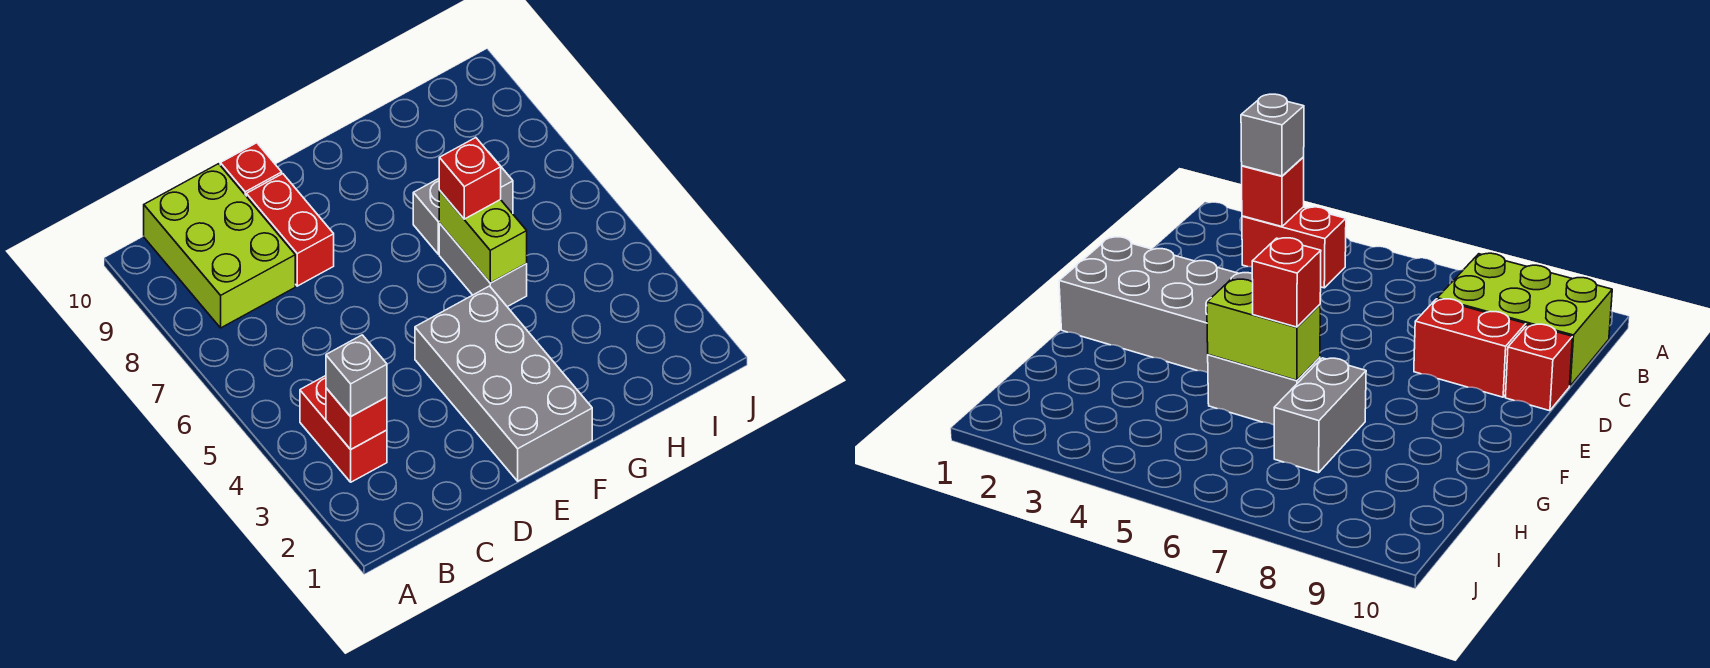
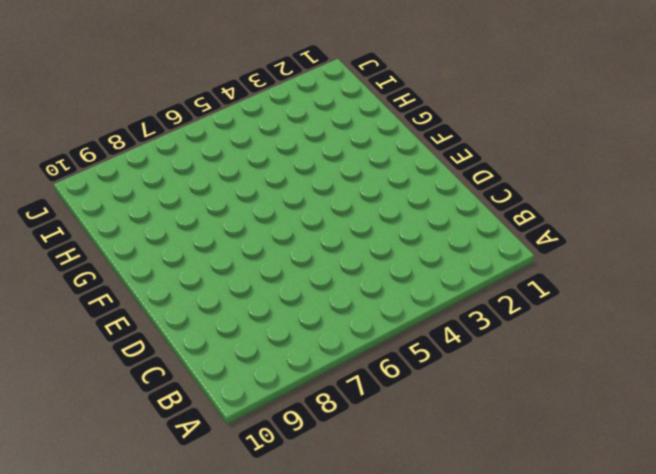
none -> red brick B3:B4 level 1
none -> lime brick B8:C10 level 1

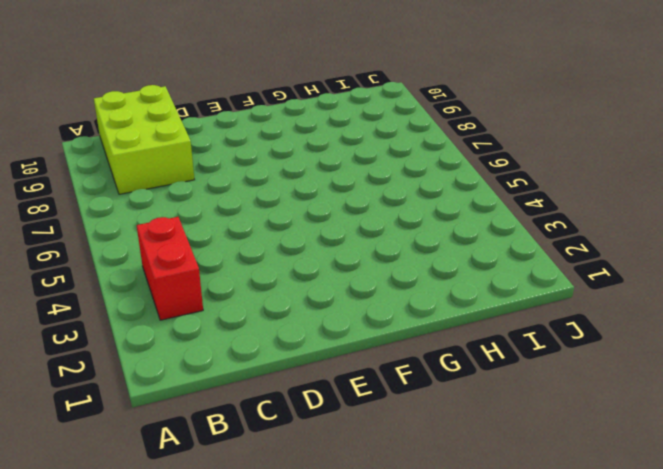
none -> red brick D8:D9 level 1
none -> red brick D10 level 1

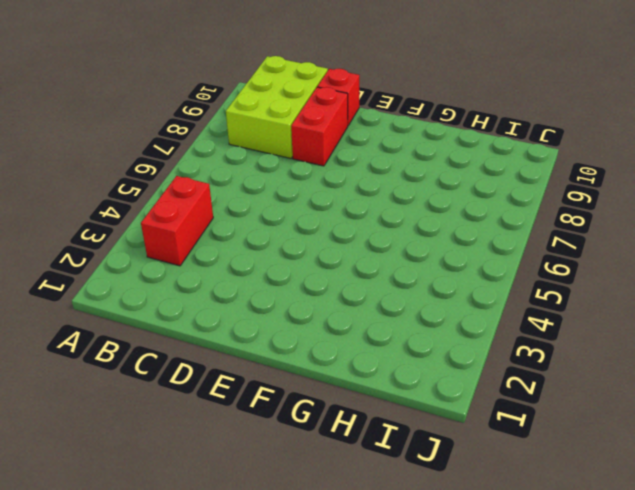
none -> grey brick E1:F4 level 1
none -> grey brick G5:G6 level 1

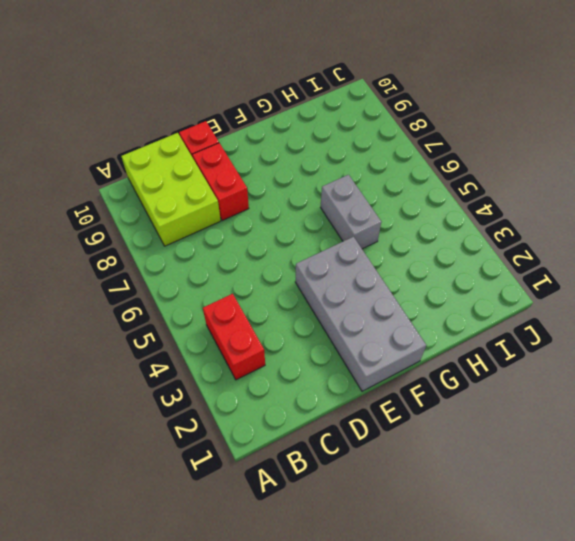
none -> grey brick G7:H7 level 1
none -> red brick B3 level 2

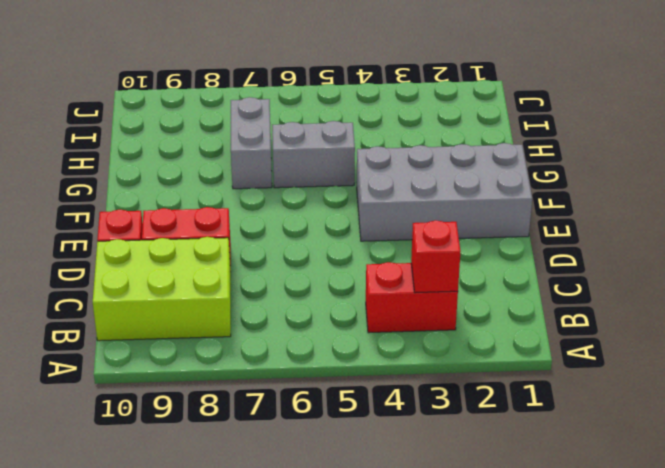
none -> lime brick G5:G6 level 2
none -> grey brick B3 level 3

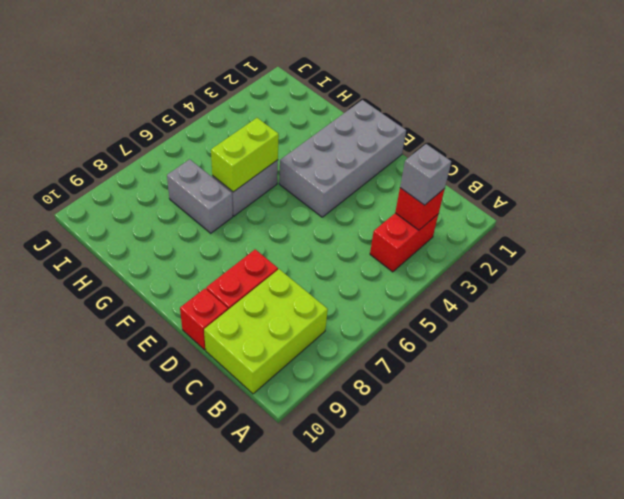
none -> red brick G6 level 3

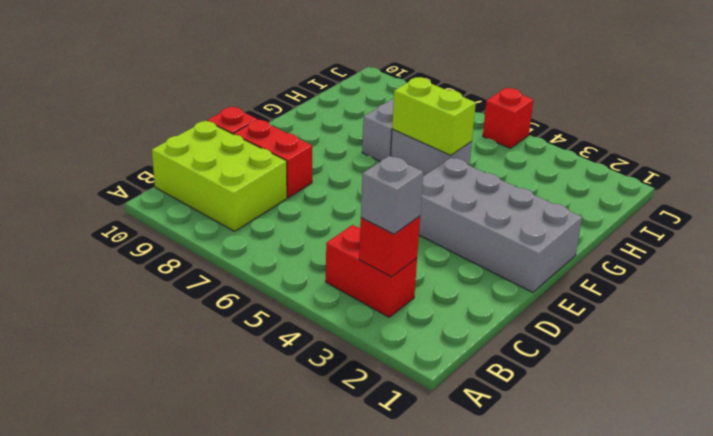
red brick J5 level 1 -> red brick G6 level 3

